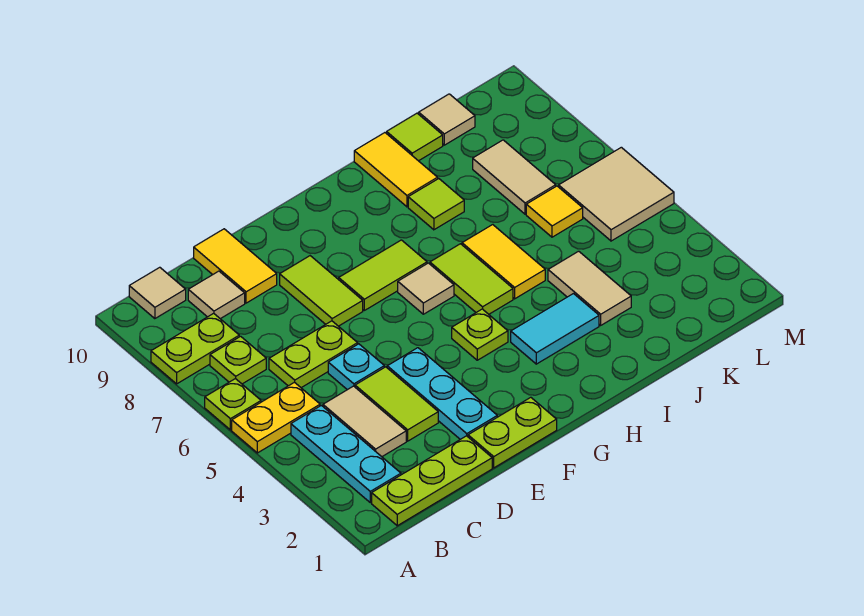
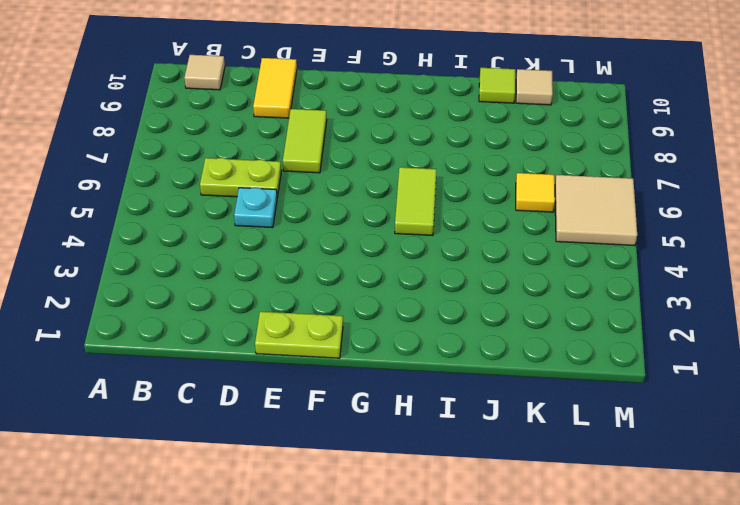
none -> yellow plate A5:B5 level 1
none -> lime plate A6 level 1
none -> lime plate A8:B8 level 1
none -> lime plate B1:D1 level 1

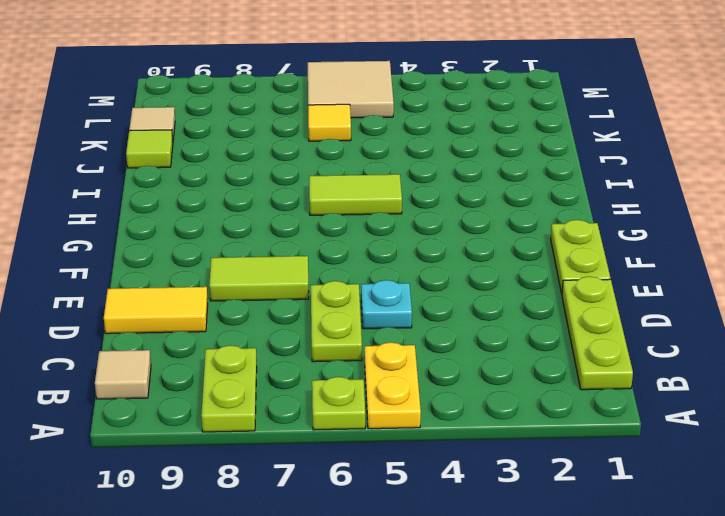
none -> cyan plate B2:B4 level 1
none -> lime plate B7 level 1
none -> tan tile C3:C4 level 1
none -> tan tile C9 level 1

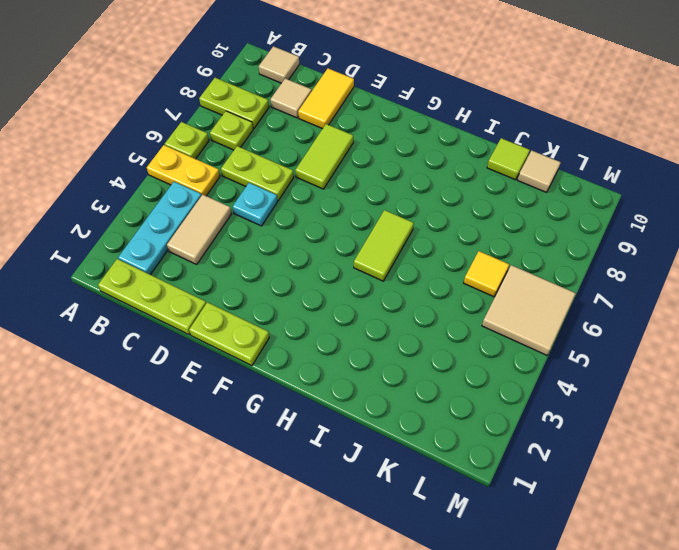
none -> lime tile D3:D4 level 1
none -> cyan plate E2:E4 level 1
none -> lime tile F7:G7 level 1
none -> lime plate G4 level 1

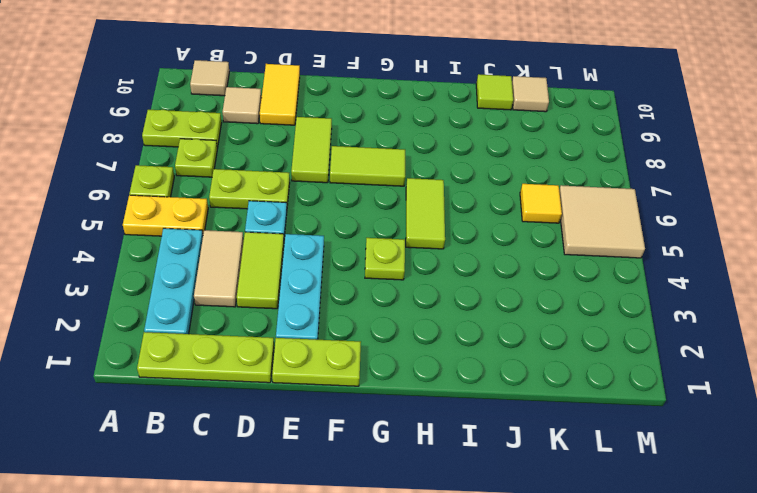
none -> tan tile G6 level 1
none -> cyan tile H3:I3 level 1
none -> yellow tile I5:I6 level 1
none -> lime tile I8 level 1

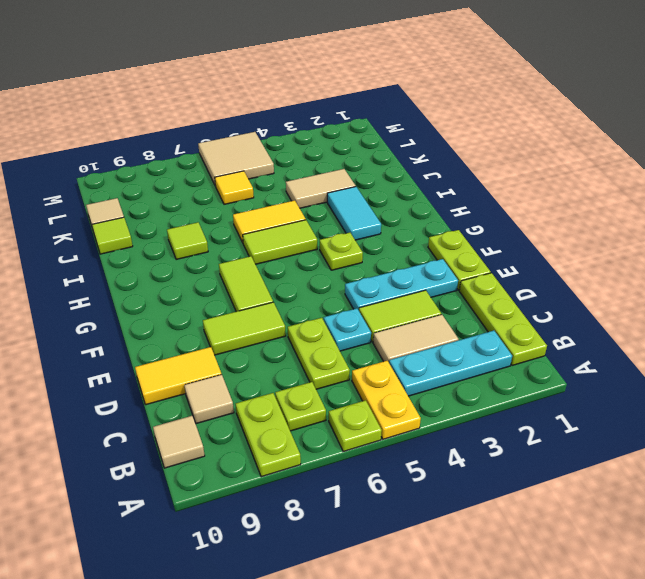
none -> tan tile G6 level 1
none -> yellow tile I9:I10 level 1
none -> tan tile K7:K8 level 1

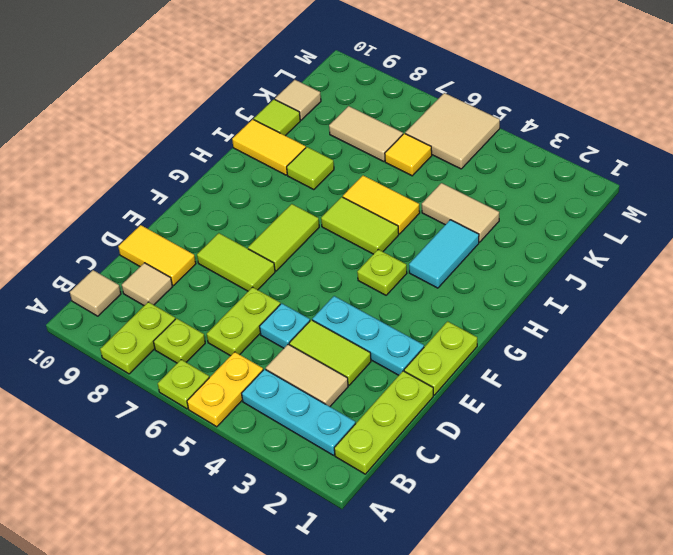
none -> tan tile G6 level 1

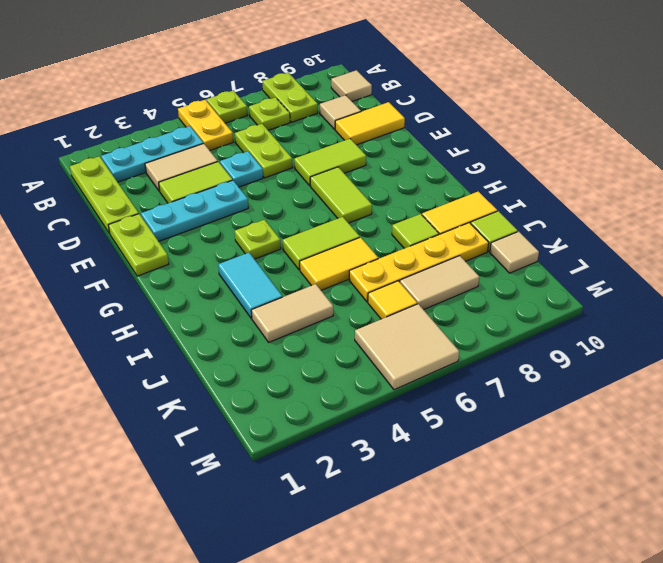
yellow plate J6:J9 level 1 -> none
none -> tan tile G6 level 1

